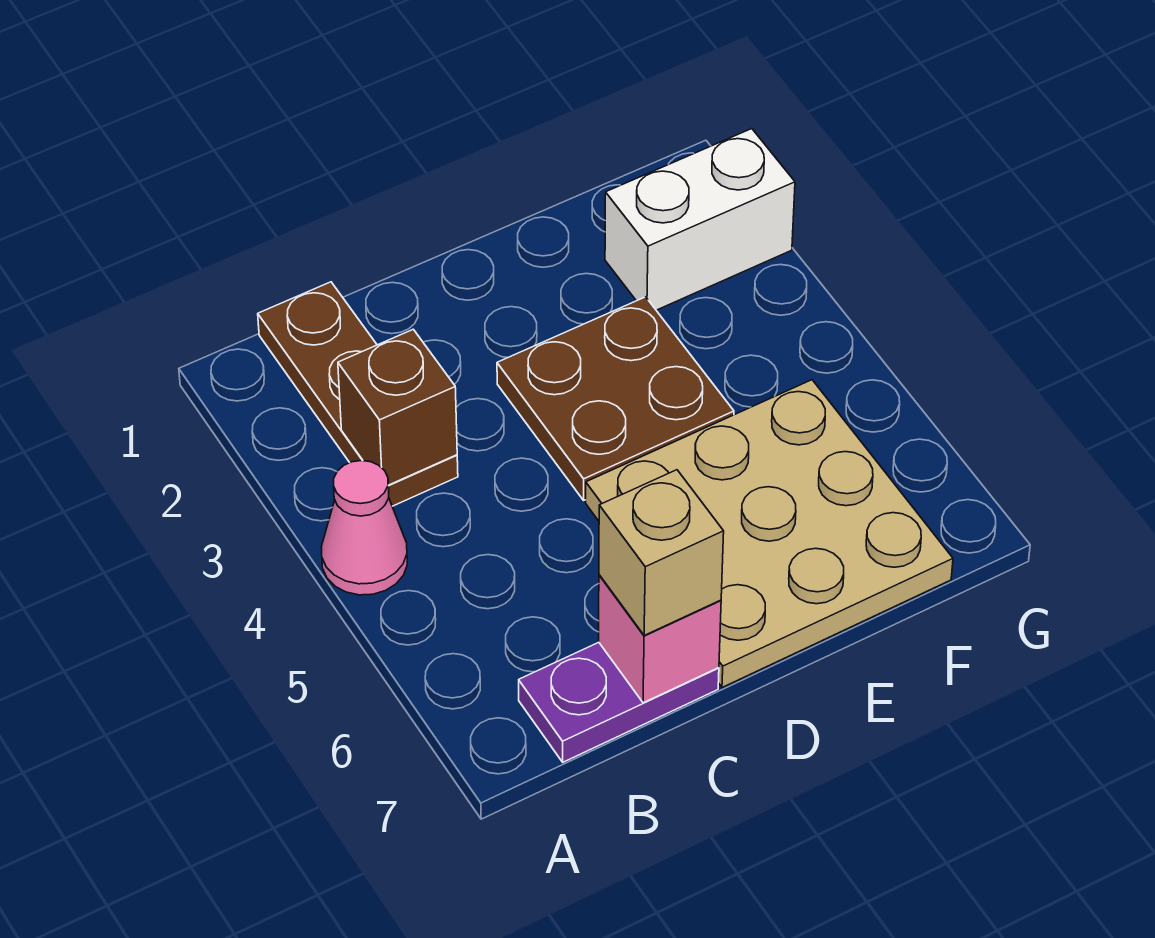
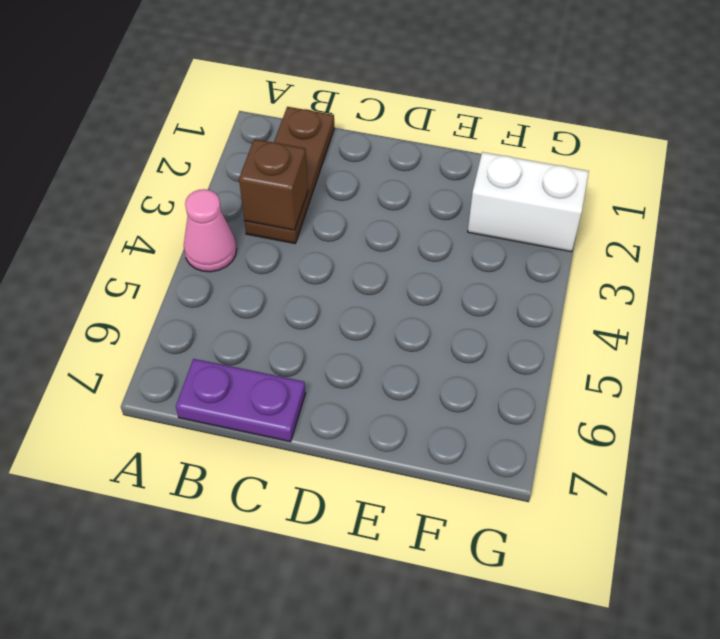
none -> brown plate D3:E4 level 1
none -> tan plate D5:F7 level 1

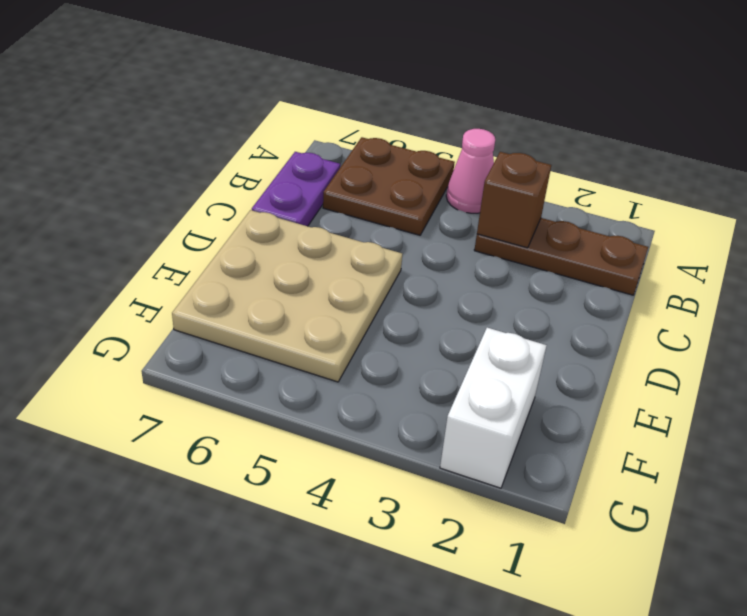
brown plate A5:B6 level 1 -> brown plate D3:E4 level 1
none -> pink brick C7 level 2
none -> tan brick C7 level 3

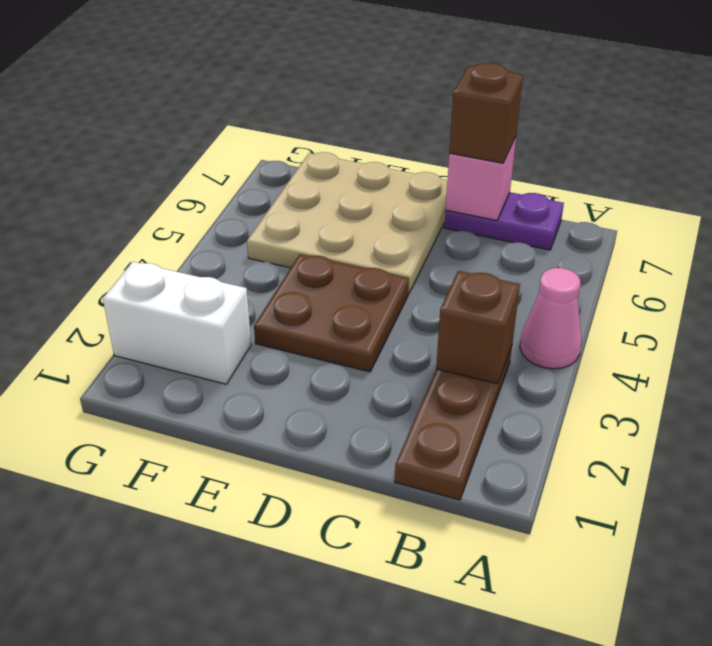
brown brick C7 level 3 -> tan brick C7 level 3

